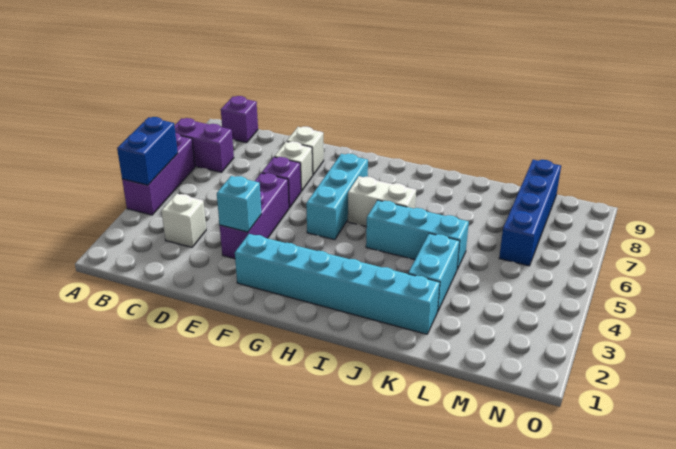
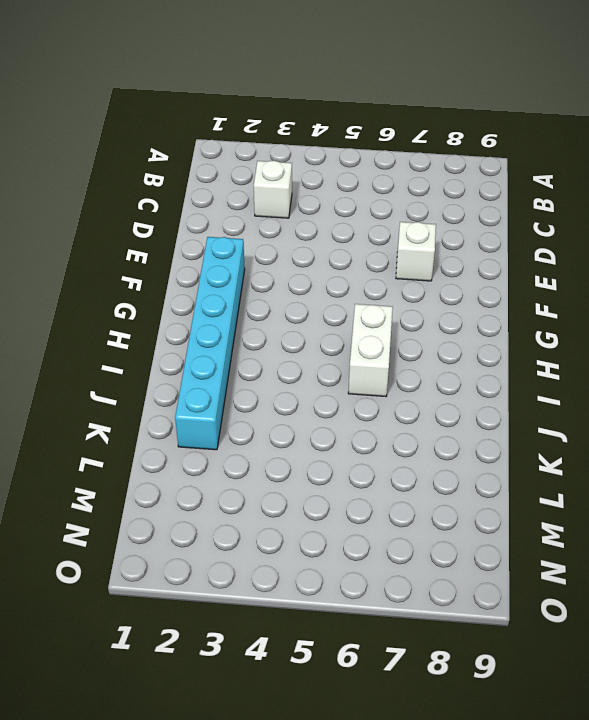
none -> purple brick A4:A6 level 1
none -> purple brick A7:B7 level 1
none -> purple brick B9 level 1

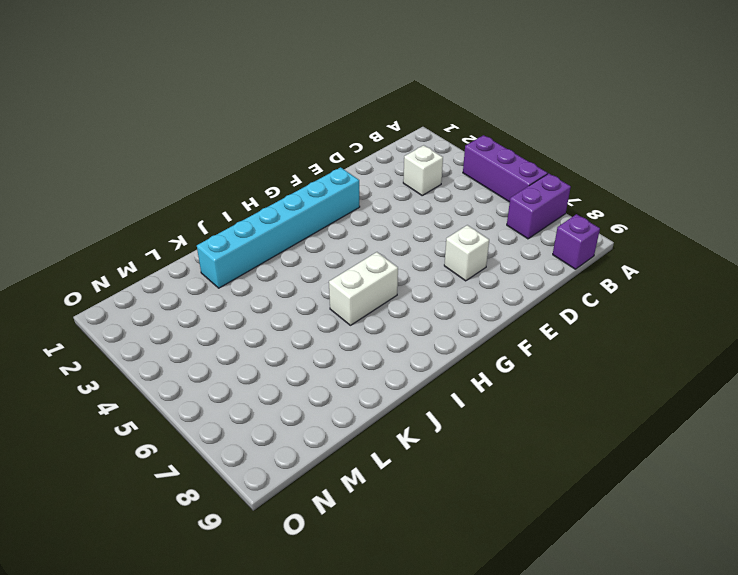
none -> purple brick E3:E5 level 1
none -> purple brick E6 level 1
none -> white brick E8 level 1

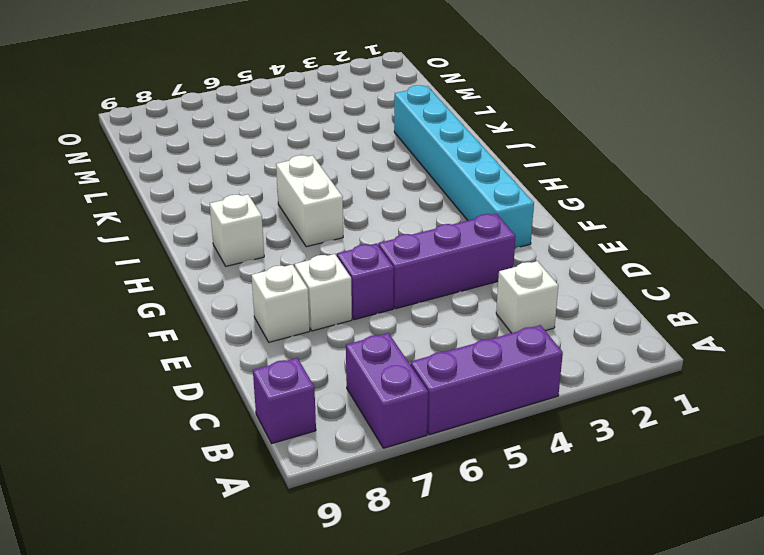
white brick H8 level 1 -> none
none -> cyan brick G5:G7 level 1
none -> cyan brick I5:K5 level 1
none -> cyan brick K3:K4 level 1

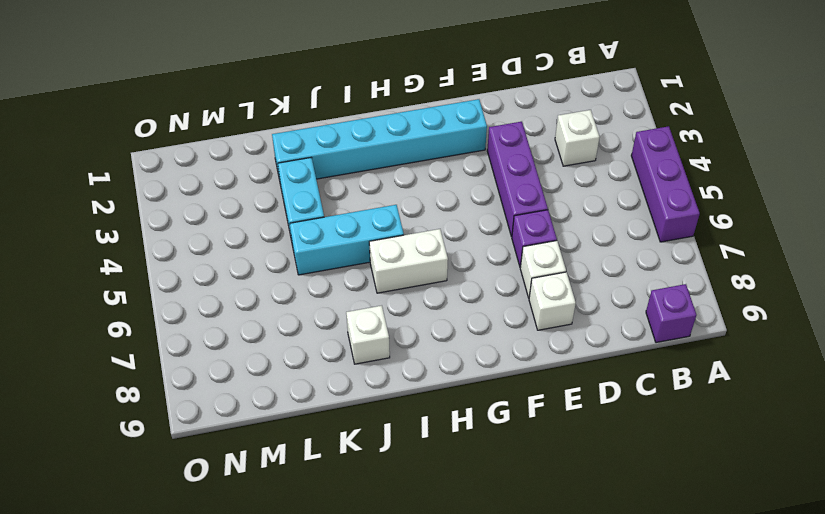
white brick J8 level 1 -> none
none -> purple brick A7:B7 level 1
none -> cyan brick G5:G7 level 1
none -> blue brick M6:M9 level 1

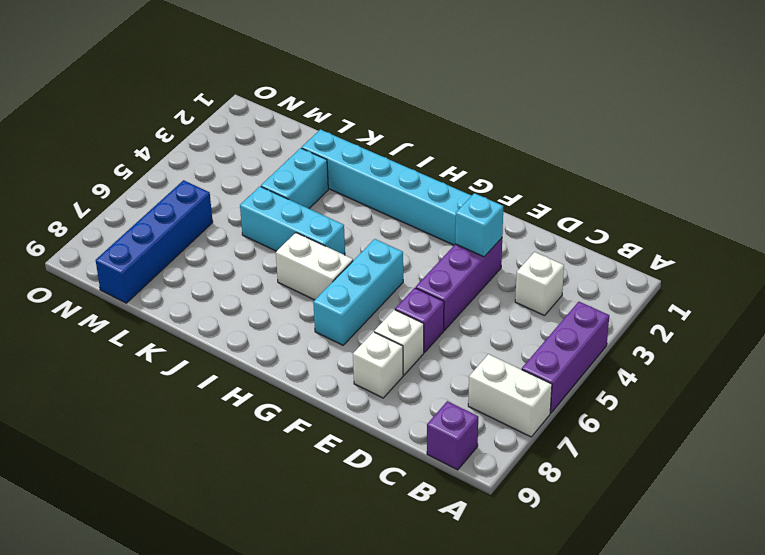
white brick A7:B7 level 1 -> purple brick A7:B7 level 1
none -> blue brick A4:A5 level 2

